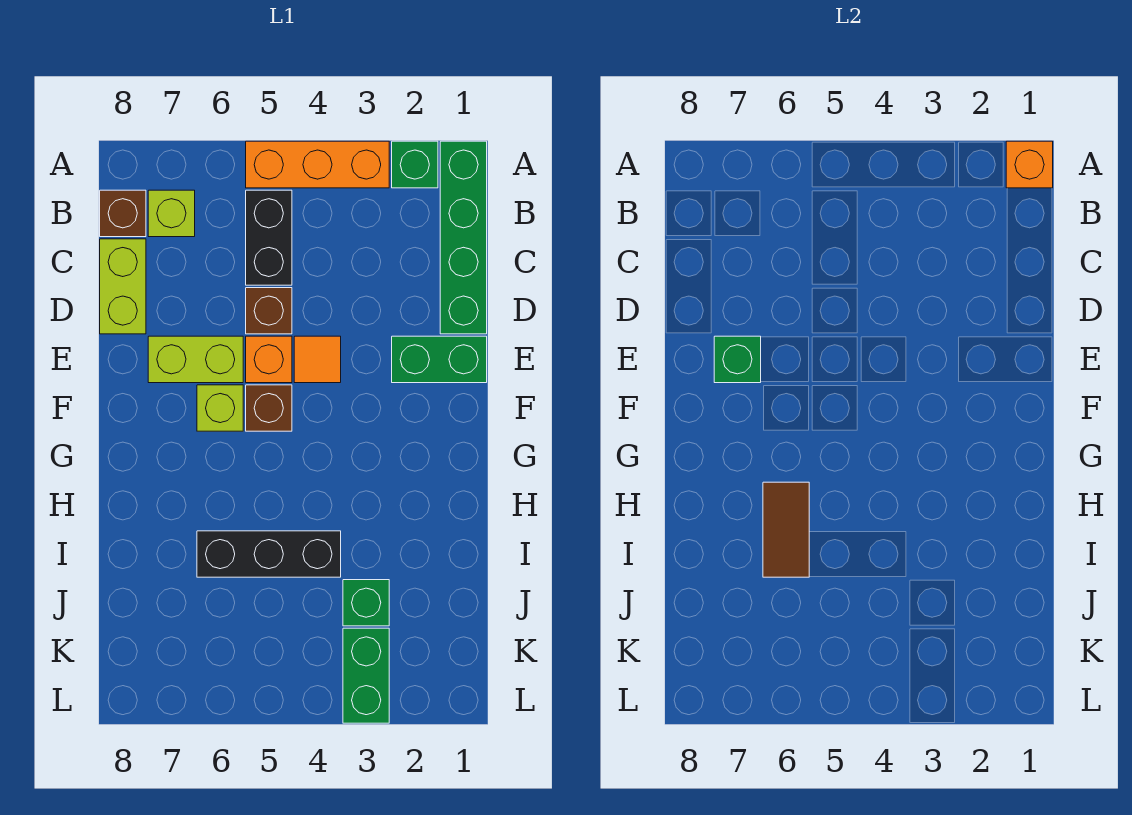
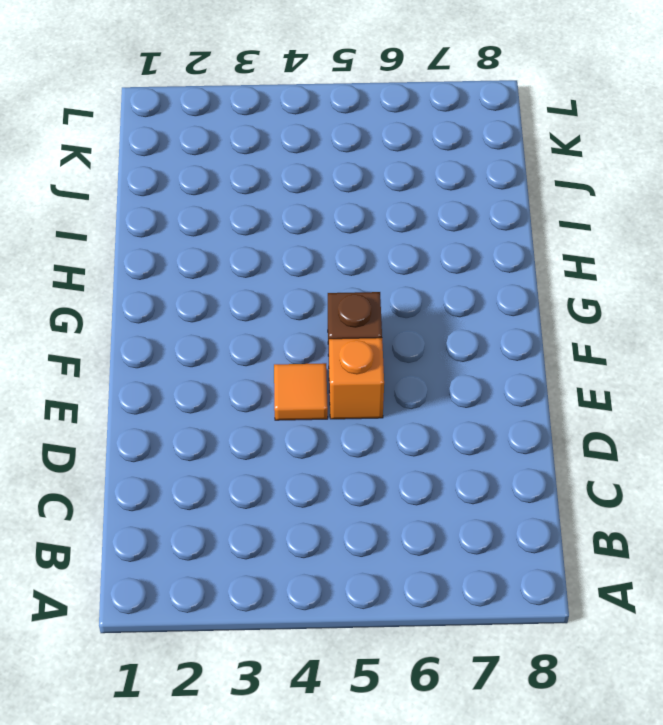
none -> green brick A1:D1 level 1
none -> green brick A2 level 1
none -> orange brick A3:A5 level 1

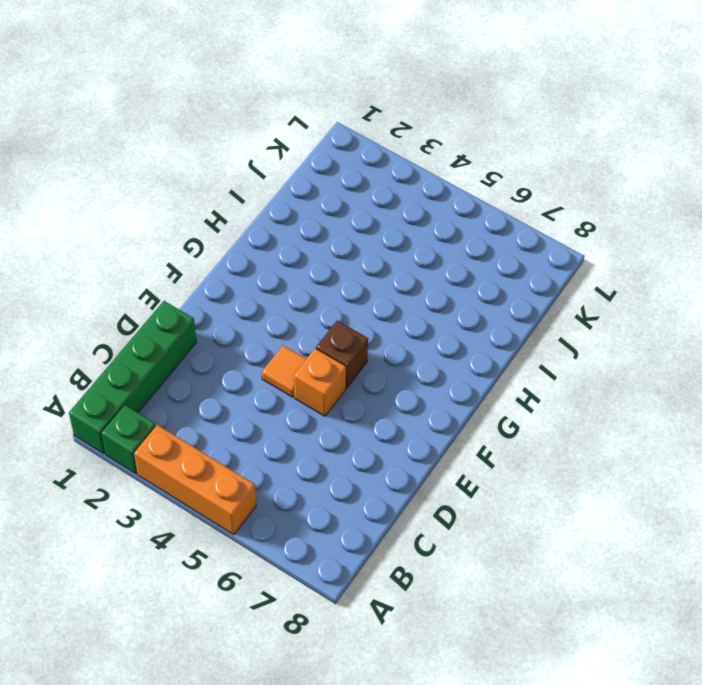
none -> black brick B5:C5 level 1
none -> lime brick B7 level 1
none -> brown brick B8 level 1

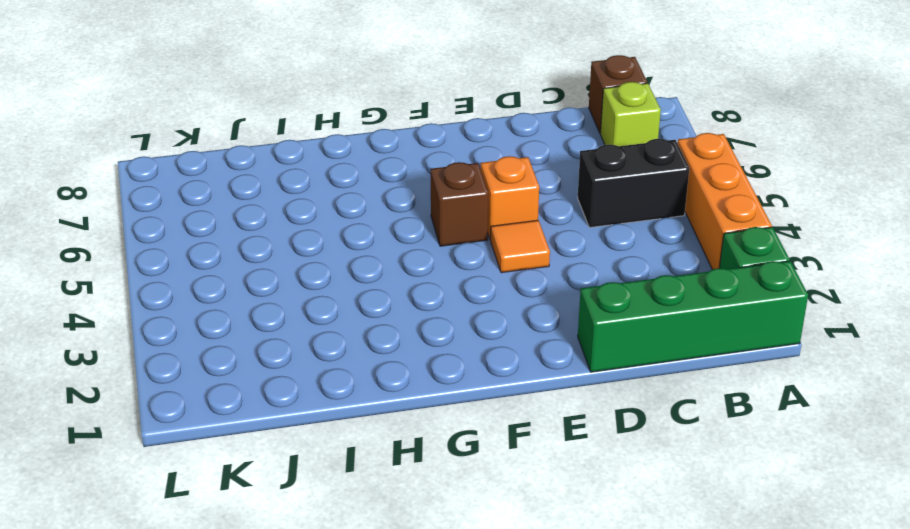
none -> lime brick C8:D8 level 1
none -> brown brick D5 level 1
none -> green brick E1:E2 level 1

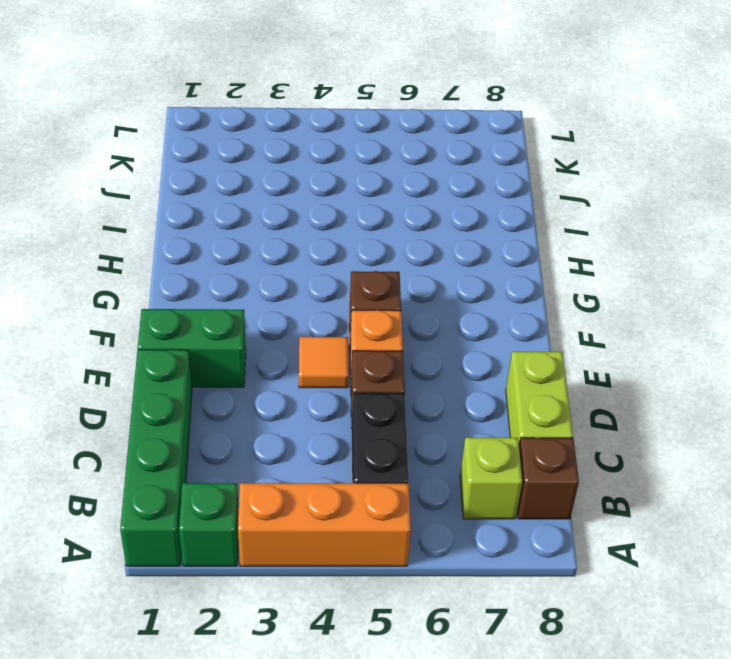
none -> lime brick E6:E7 level 1
none -> lime brick F6 level 1
none -> black brick I4:I6 level 1

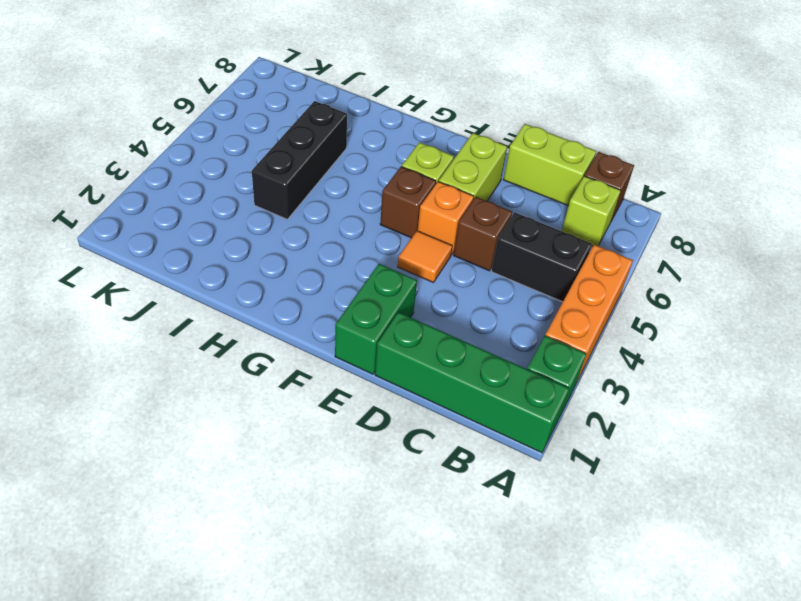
none -> green brick J3 level 1
none -> green brick K3:L3 level 1
none -> orange brick A1 level 2

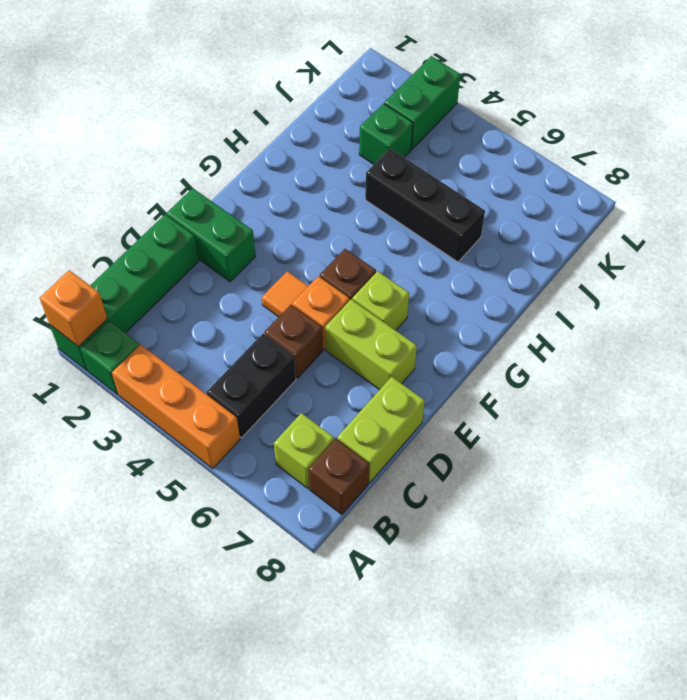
none -> green brick E7 level 2
none -> brown tile H6:I6 level 2

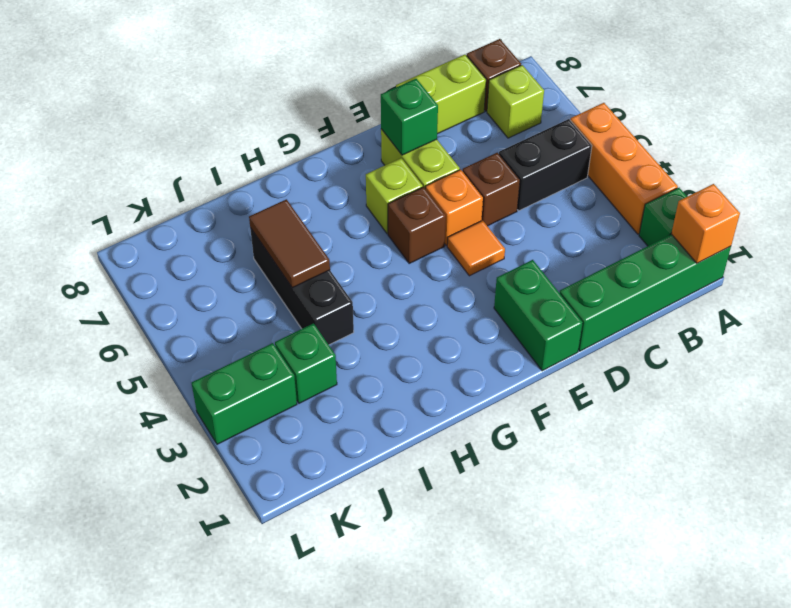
brown tile I5:I6 level 2 -> brown tile H6:I6 level 2

